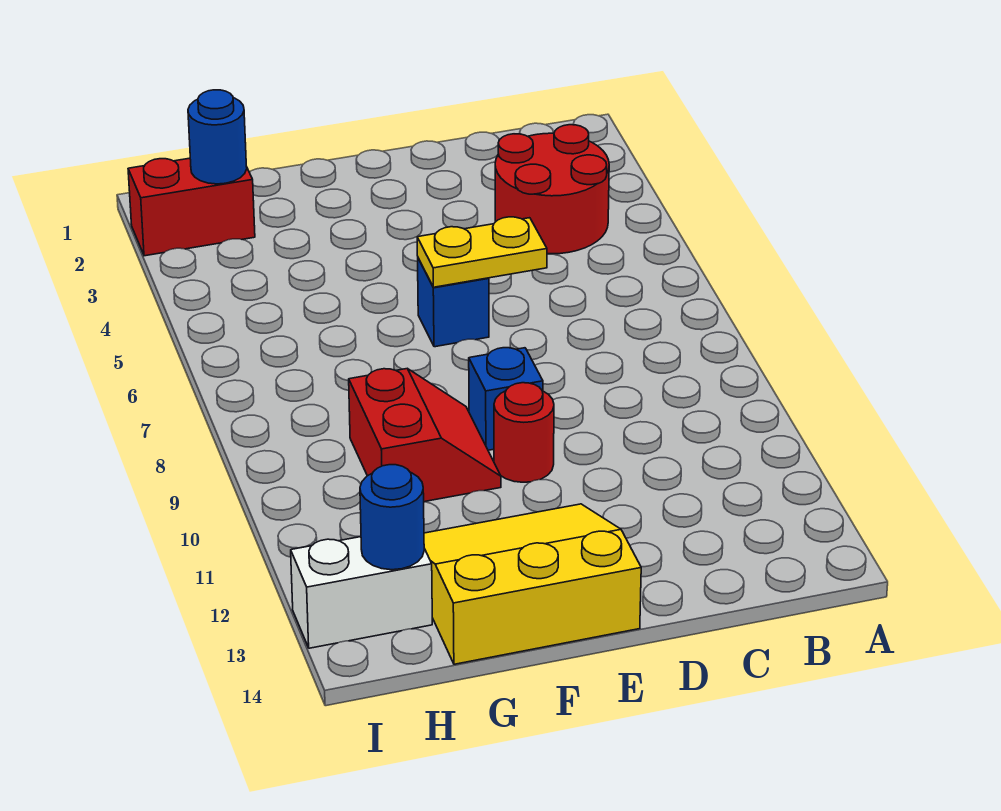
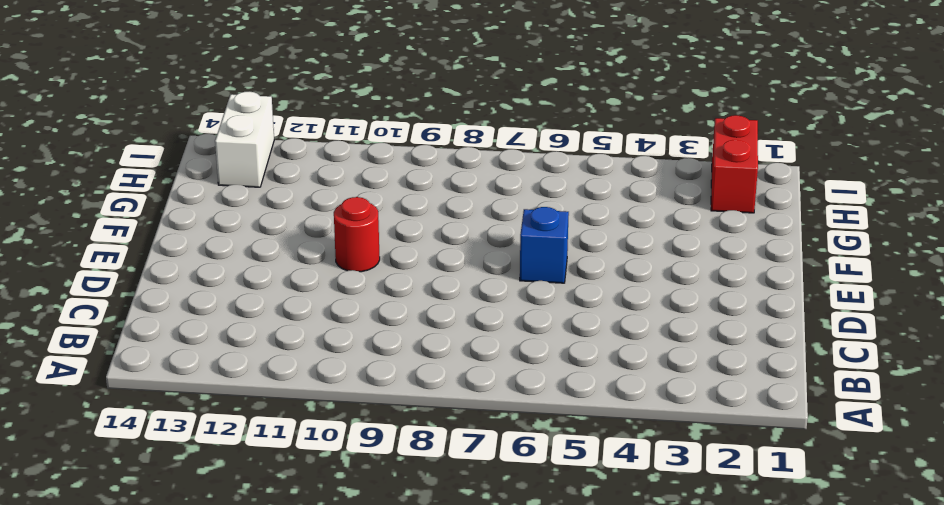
none -> red round brick B3:C4 level 1
none -> blue brick E9 level 1

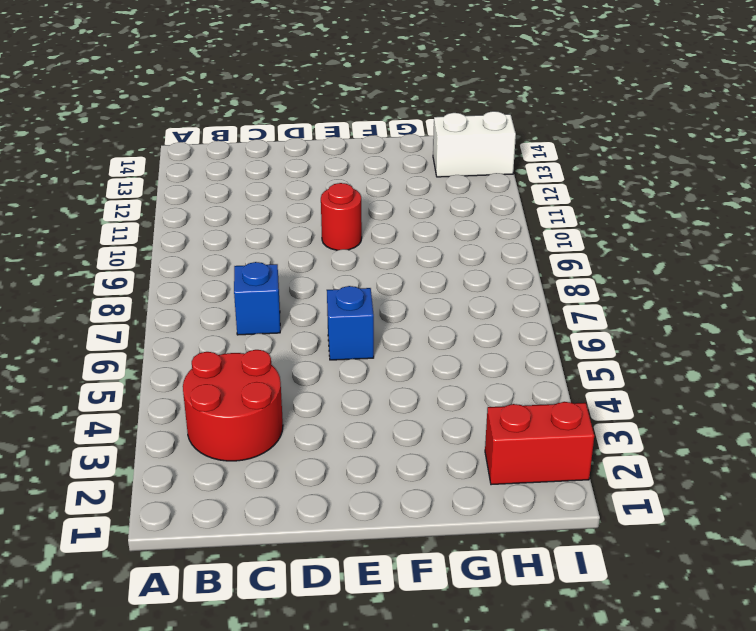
blue brick C7 level 1 -> blue brick E9 level 1
none -> yellow slope E12:G14 level 1 top 14
none -> red slope F9:G10 level 1 top G

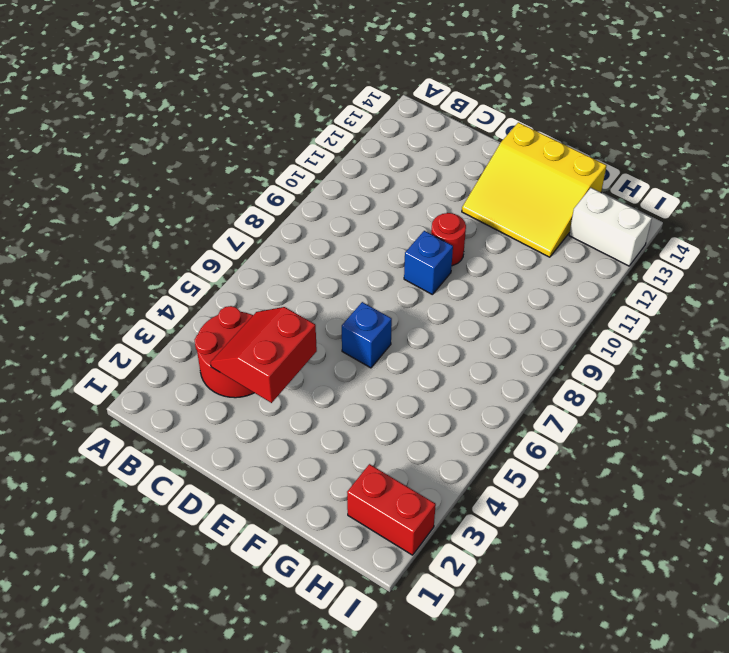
red slope C3:D4 level 2 top D -> red slope F9:G10 level 1 top G
none -> yellow plate D6:E6 level 2
none -> blue round brick H2 level 2

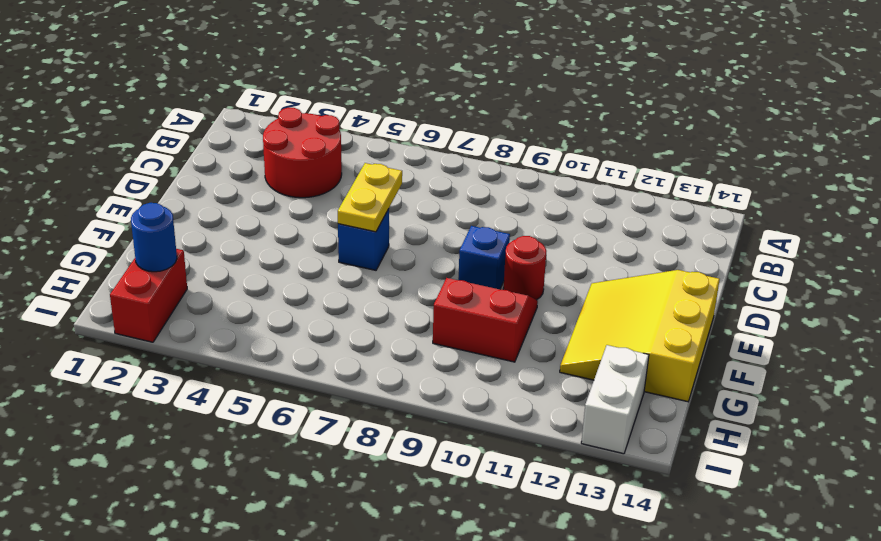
none -> blue round brick H13 level 2

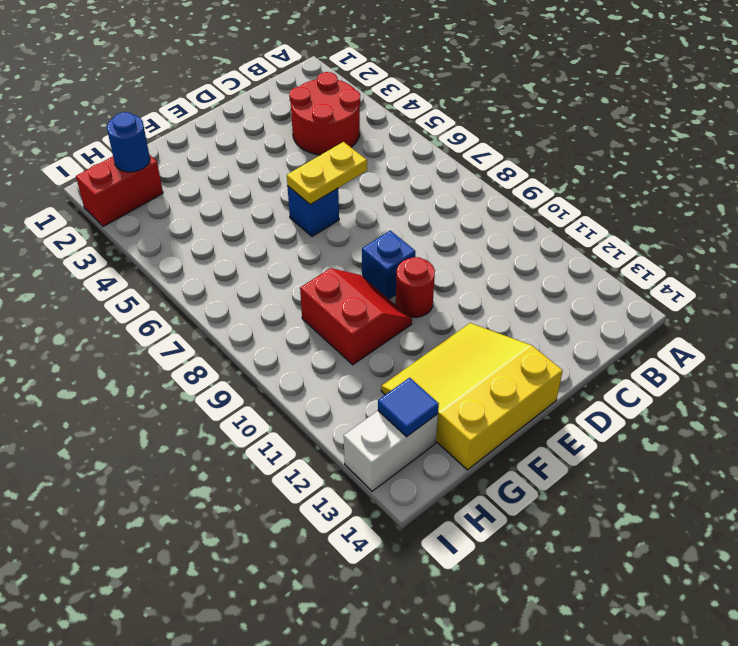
blue tile H13 level 2 -> blue round brick H13 level 2

